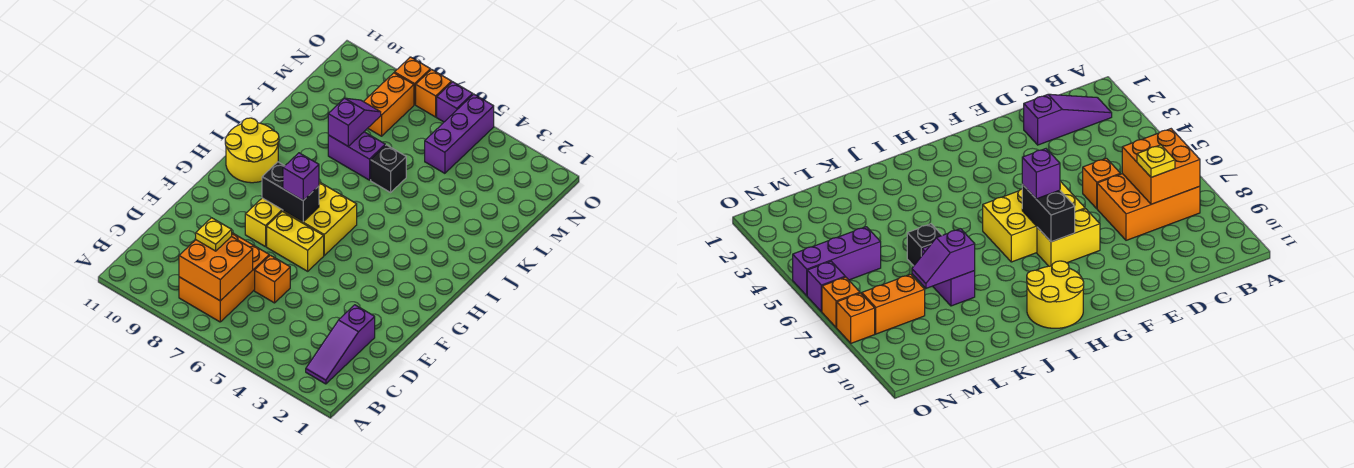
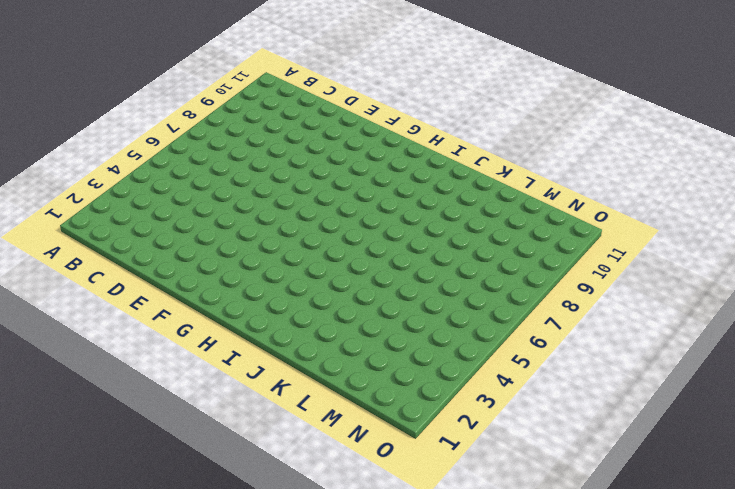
none -> purple slope B2:D2 level 1 top D
none -> orange brick B7:D8 level 1
none -> orange brick D6 level 1

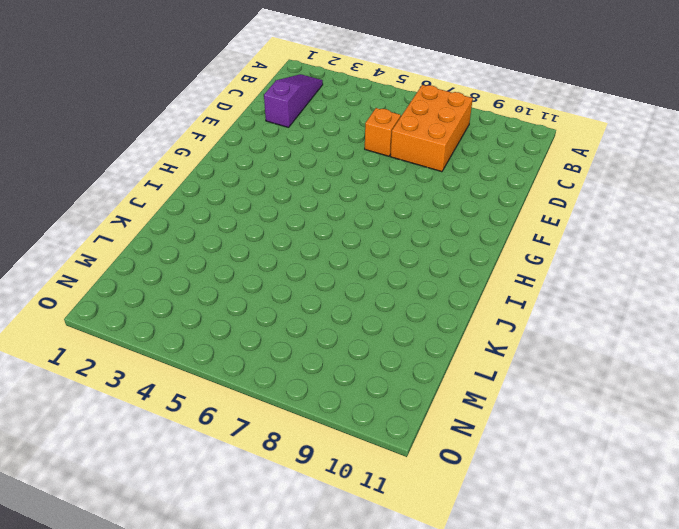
none -> yellow brick F6:F7 level 1
none -> yellow brick F8:G8 level 1
none -> yellow brick G6:H7 level 1

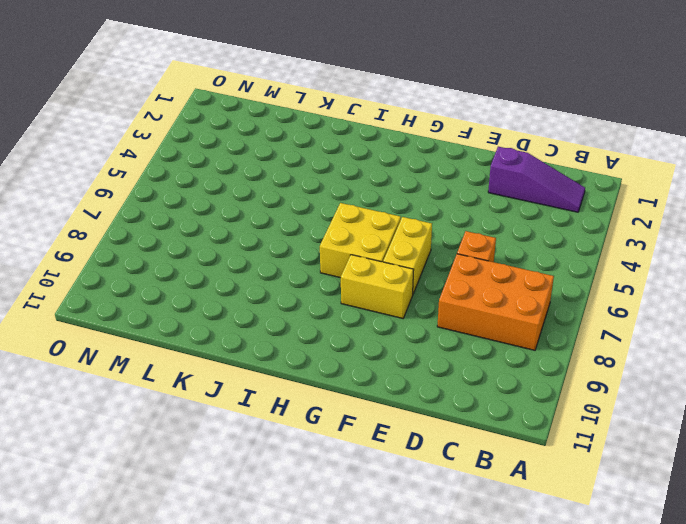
none -> yellow round brick H10:I11 level 1
none -> black brick K6 level 1
none -> purple brick K7:K8 level 1

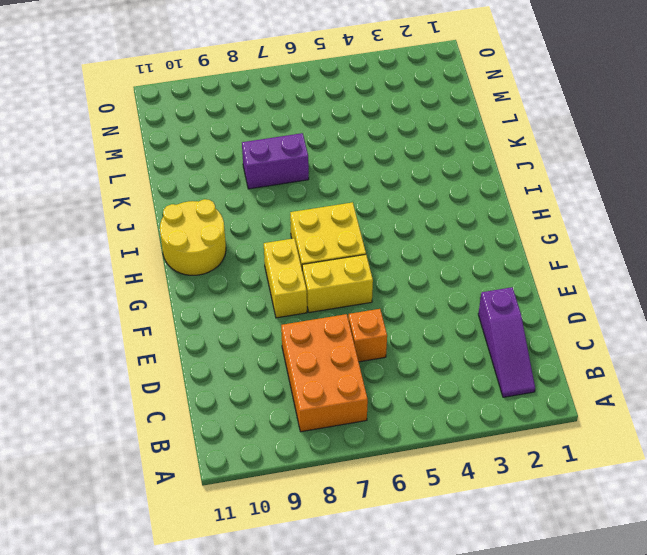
none -> black brick K6 level 1
none -> purple brick M5:O5 level 1
none -> orange brick M8:N8 level 1

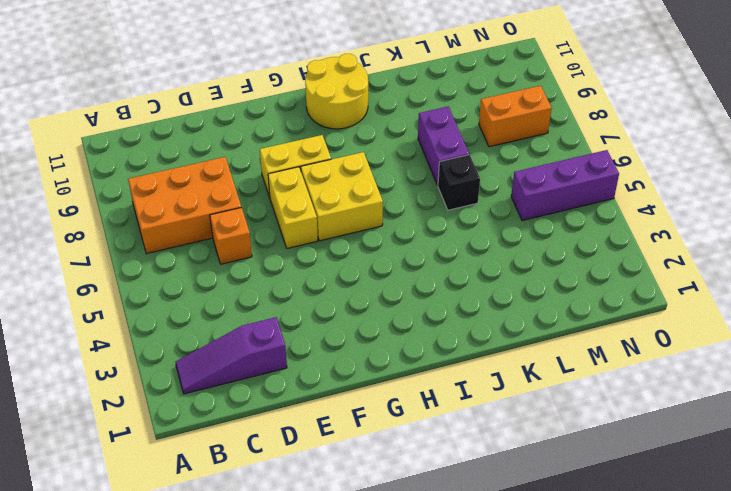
none -> purple brick O6 level 1
none -> orange brick O7 level 1
none -> orange brick O8 level 1

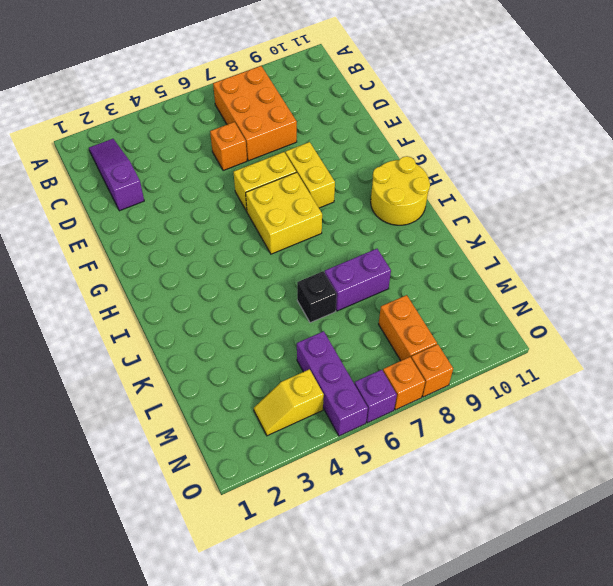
yellow slope N3:N4 level 1 top 4 -> none
none -> orange brick B7:C8 level 2
none -> black brick G7:G8 level 2
none -> purple slope K8:L8 level 2 top K

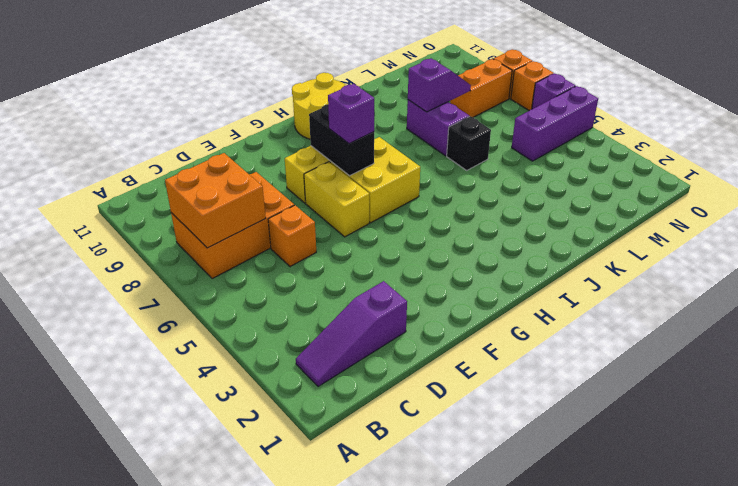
none -> yellow plate C8 level 3

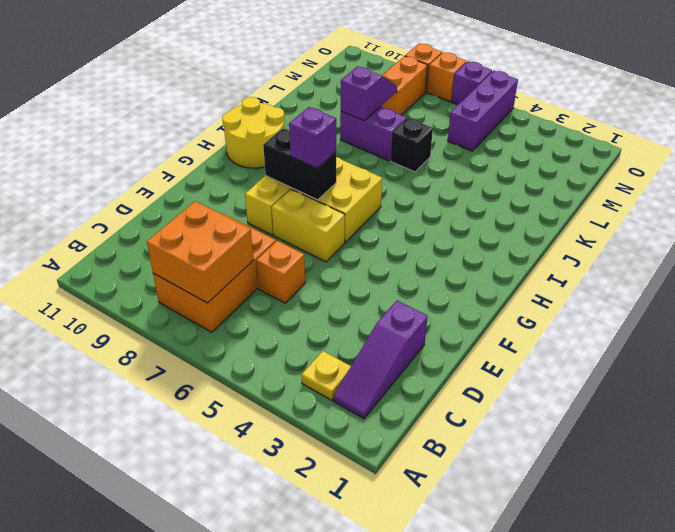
yellow plate B3 level 1 -> yellow plate C8 level 3

